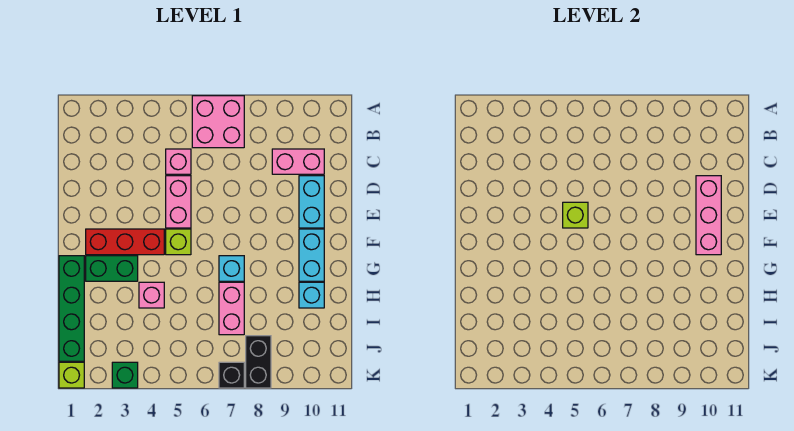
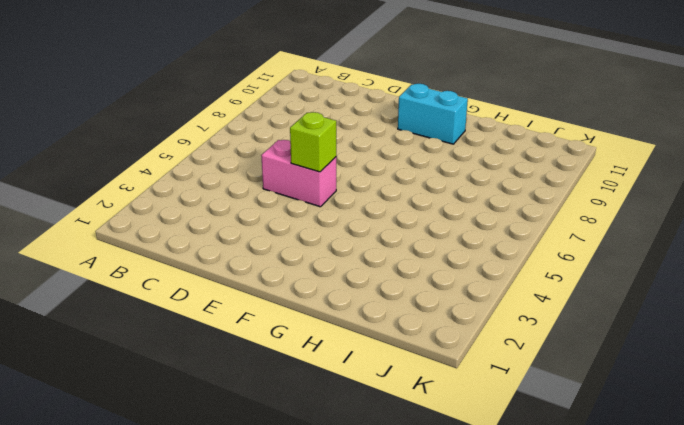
none -> pink brick A6:B7 level 1
none -> pink brick C5 level 1
none -> pink brick C9:C10 level 1

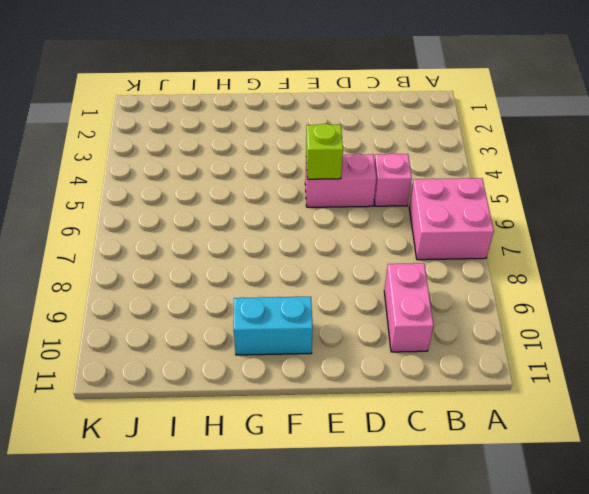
none -> cyan brick D10:E10 level 1
none -> red brick F2:F4 level 1
none -> lime brick F5 level 1

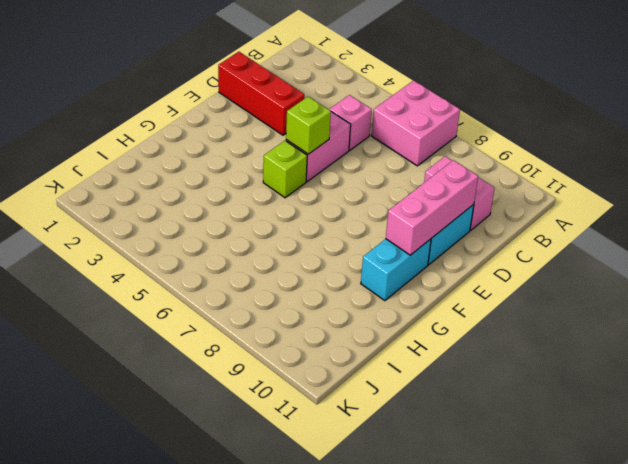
red brick D1:D3 level 1 -> red brick F2:F4 level 1
none -> green brick G1:J1 level 1
none -> green brick G2:G3 level 1
none -> cyan brick G7 level 1

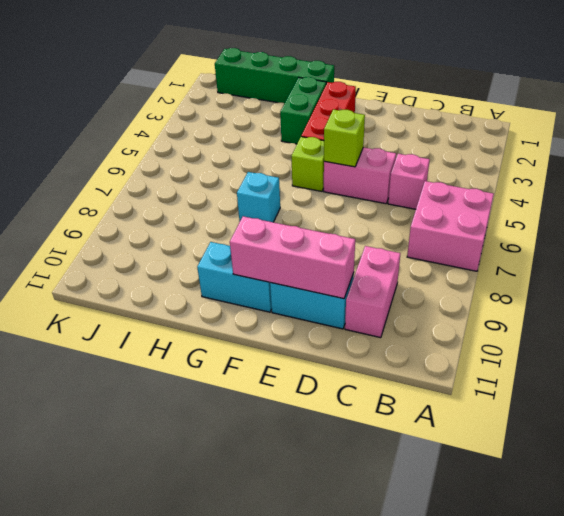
none -> pink brick H4 level 1
none -> pink brick H7:I7 level 1
none -> cyan brick H10 level 1

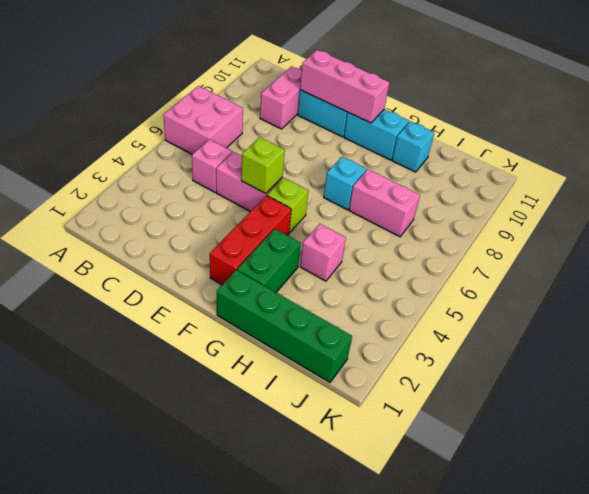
none -> black brick J8:K8 level 1
none -> lime brick K1 level 1
none -> green brick K3 level 1

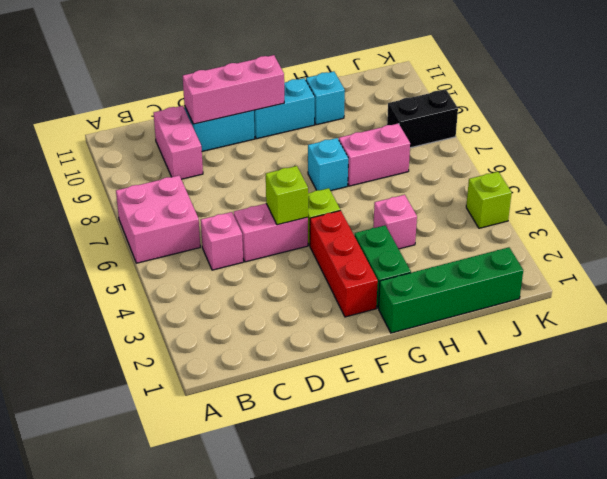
lime brick K4 level 1 -> lime brick K1 level 1
none -> green brick K3 level 1
none -> black brick K7 level 1

